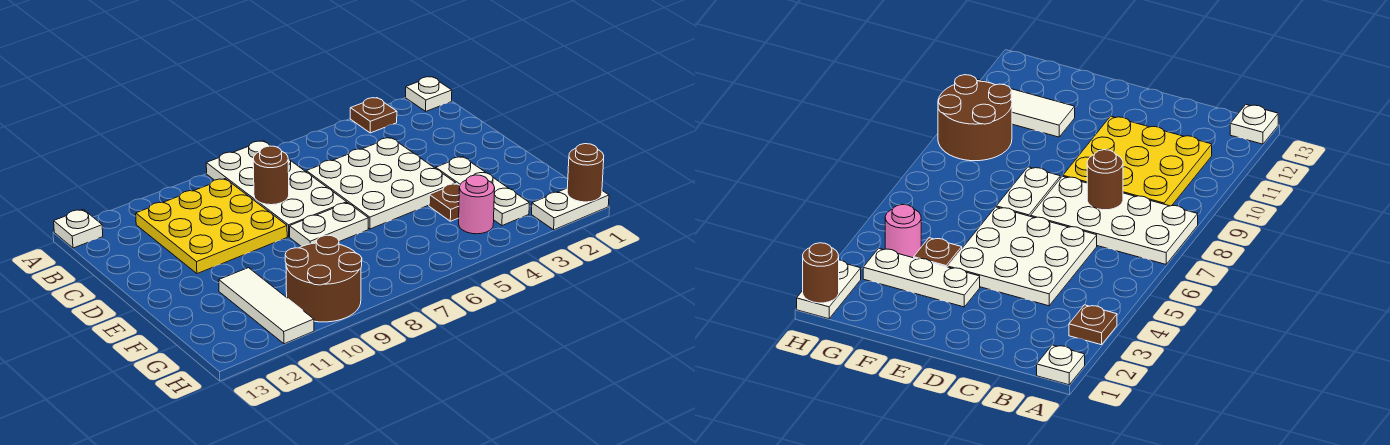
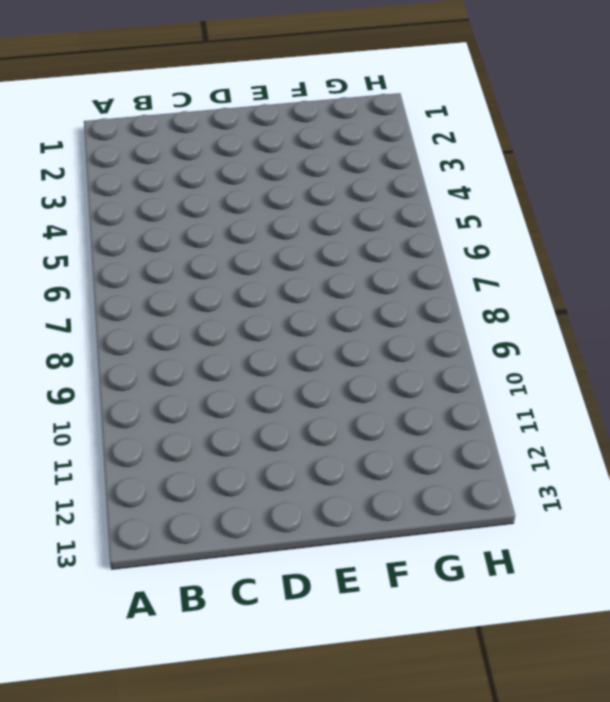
none -> white plate A1 level 1
none -> brown plate A3 level 1
none -> white plate A7:D8 level 1

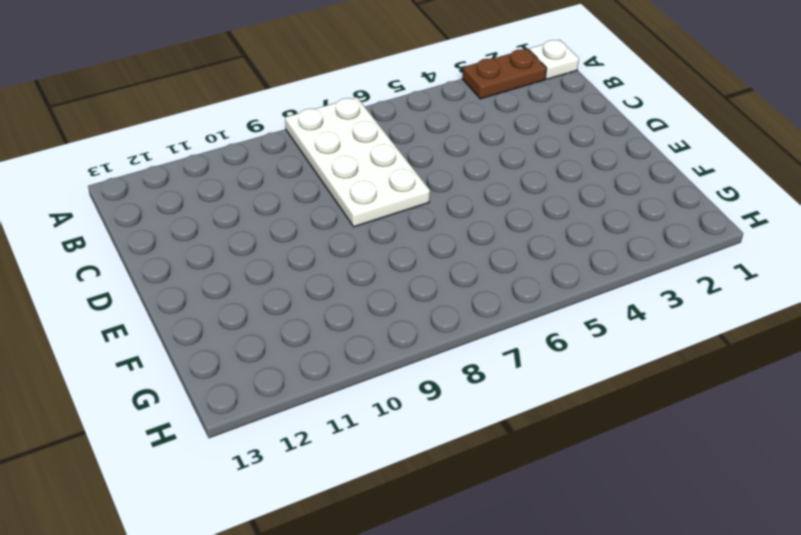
brown plate A2:A3 level 1 -> brown plate A3 level 1
none -> white plate A13 level 1
none -> yellow plate B9:D11 level 1
none -> white plate C4:E6 level 1

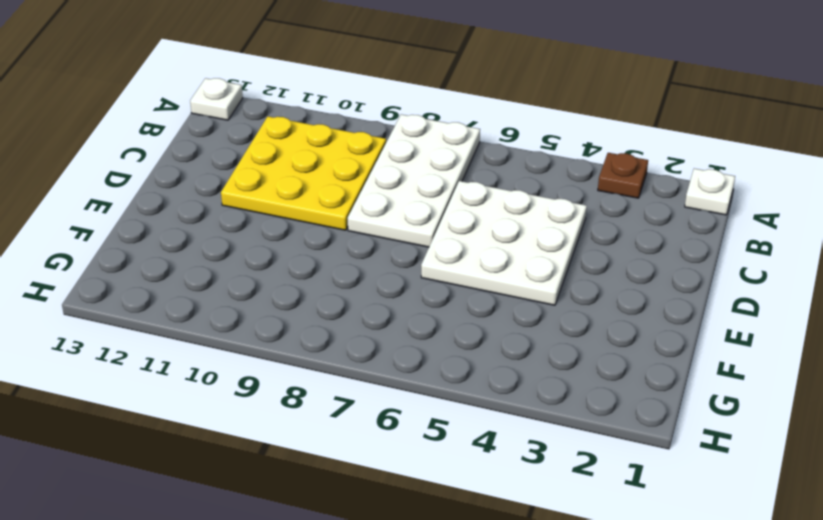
none -> white plate E3:G3 level 1
none -> white plate E7:E8 level 1
none -> brown plate F4 level 1

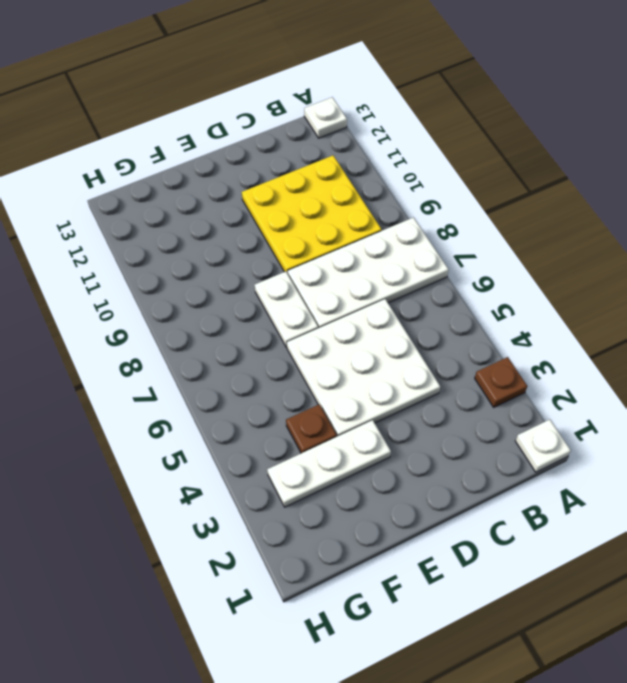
none -> white tile F11:H11 level 1
none -> pink round brick G4 level 1
none -> brown round brick G9:H10 level 1

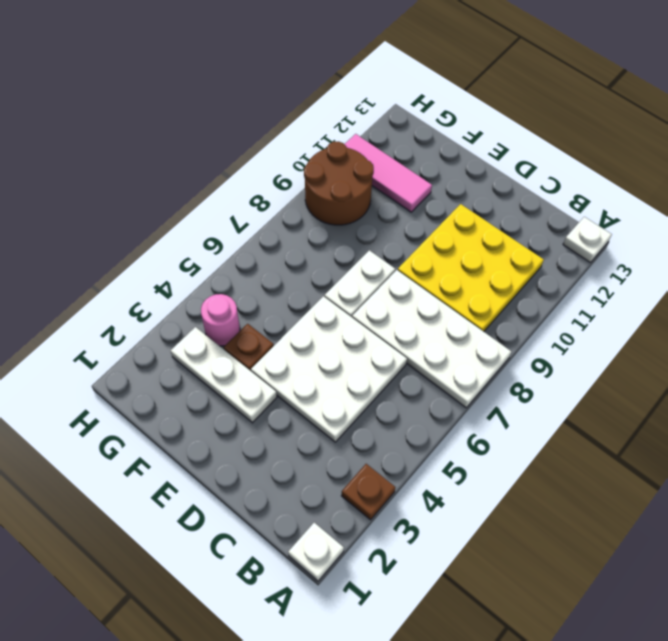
pink tile F11:H11 level 1 -> white tile F11:H11 level 1
none -> white plate H1:H2 level 1
none -> brown round brick C8 level 2
none -> brown round brick H1 level 2

